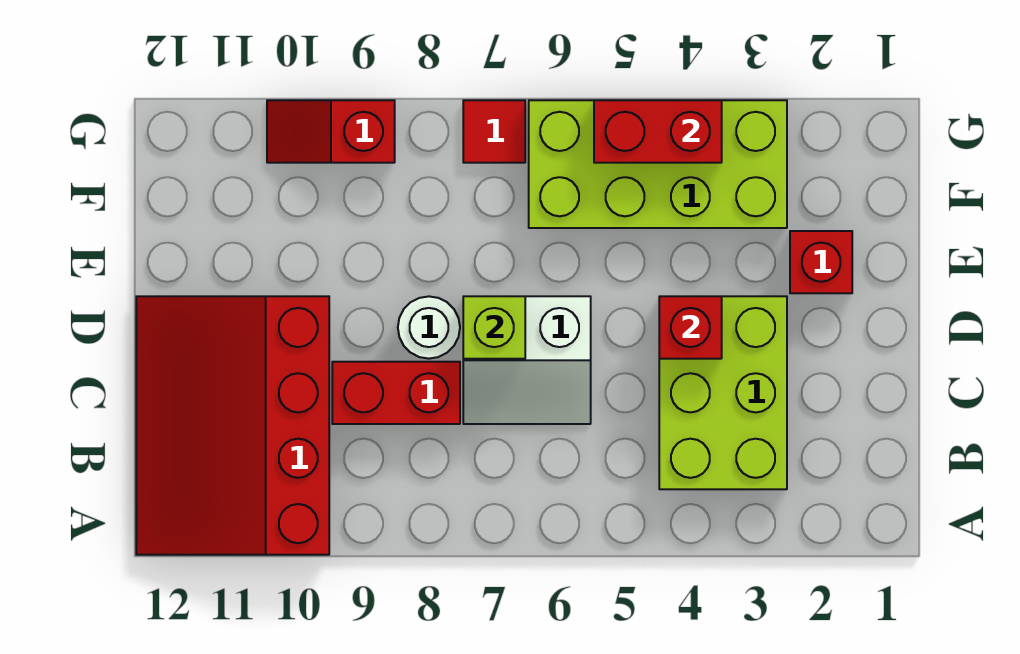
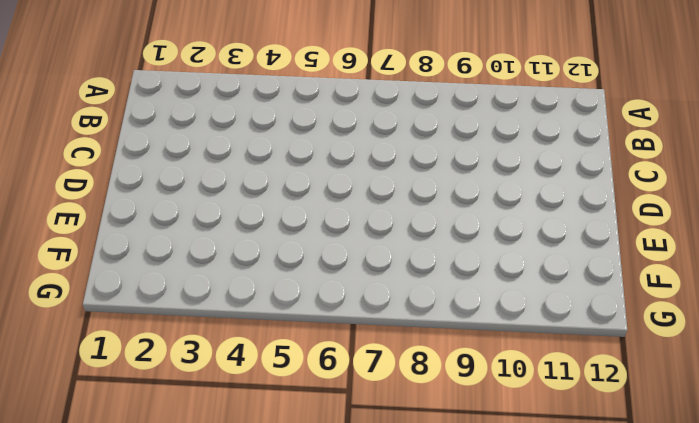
none -> red slope A10:D12 level 1 top 10
none -> lime brick B3:D4 level 1
none -> white slope C6:D7 level 1 top D

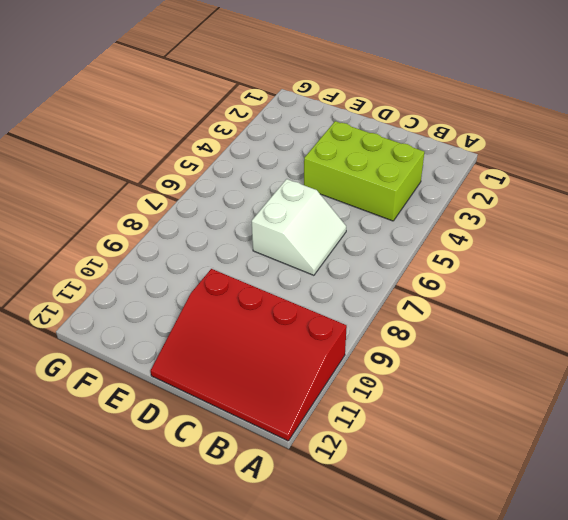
none -> red brick C8:C9 level 1
none -> white round brick D8 level 1
none -> red brick E2 level 1

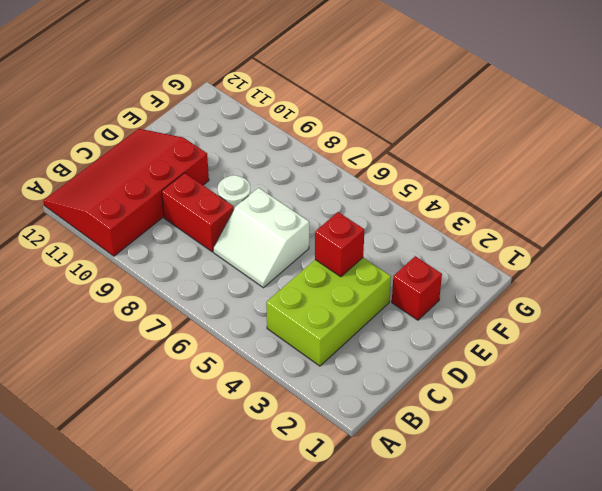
none -> lime brick F3:G6 level 1
none -> red tile G7 level 1
none -> red slope G9:G10 level 1 top 9

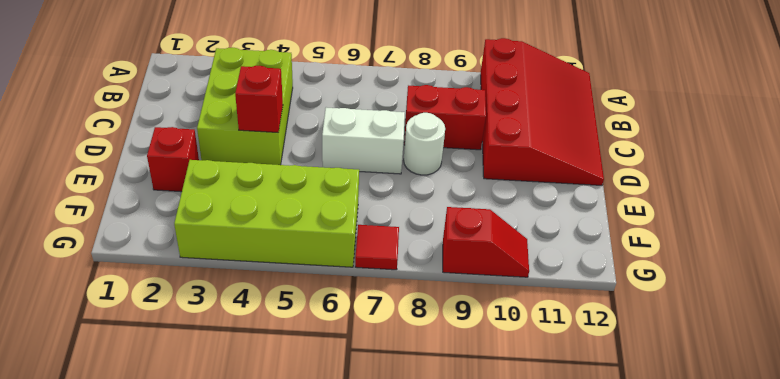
none -> lime brick D7 level 2
none -> red brick G4:G5 level 2

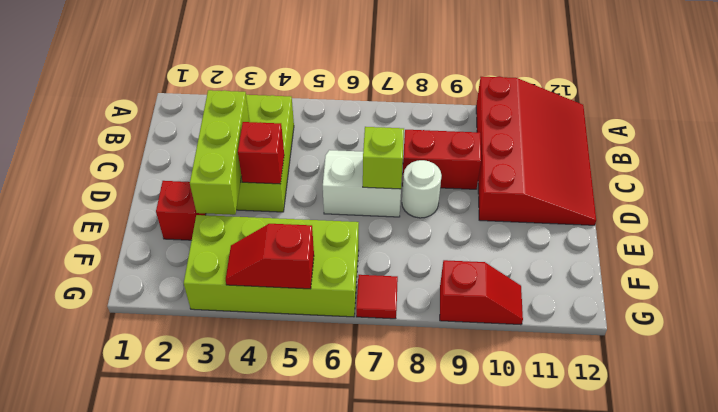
lime brick C3:E3 level 2 -> none
red slope G4:G5 level 2 top 5 -> red brick G4:G5 level 2

